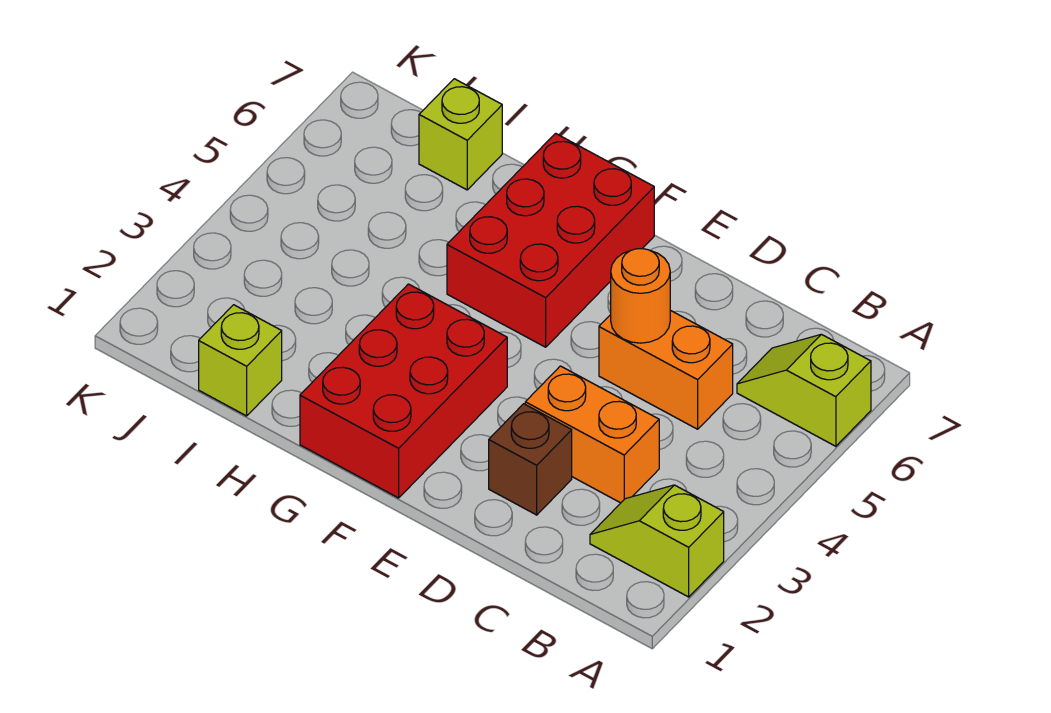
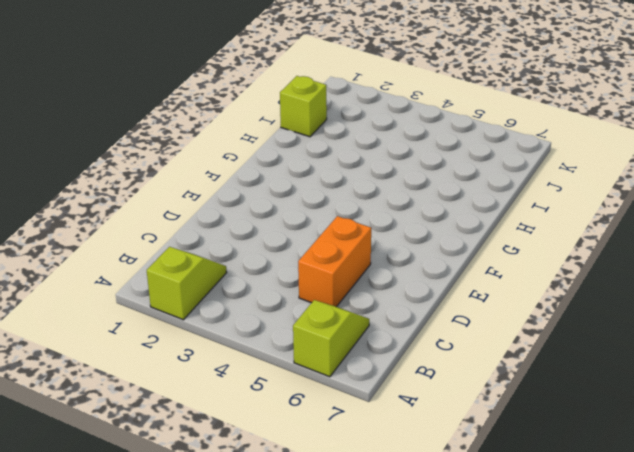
none -> orange brick C3:D3 level 1
none -> brown brick D2 level 1

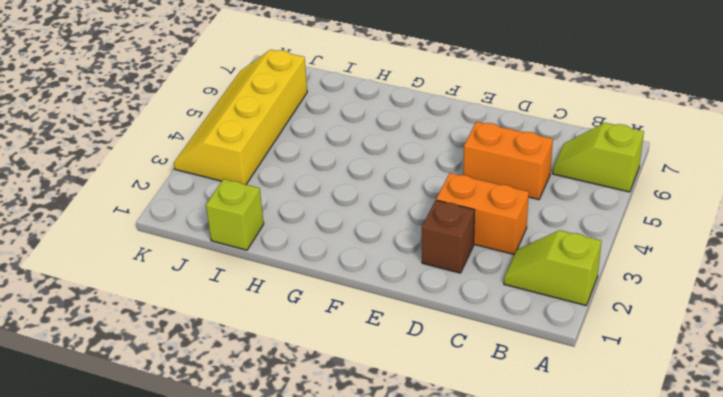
yellow slope J3:K6 level 1 top J -> none
none -> red brick F1:G3 level 1
none -> red brick F5:G7 level 1

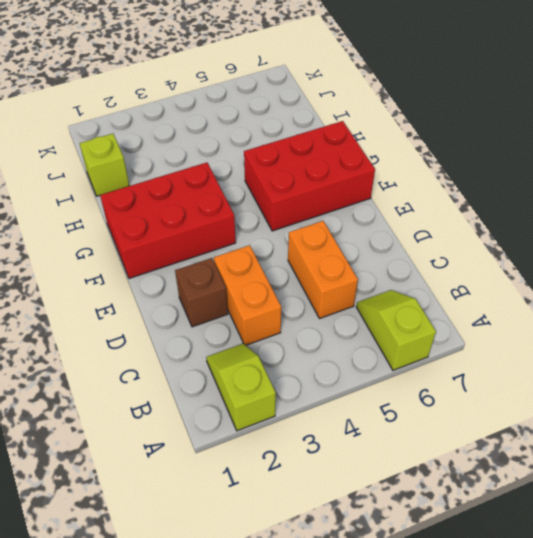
none -> lime brick I7 level 1
none -> orange round brick D5 level 2

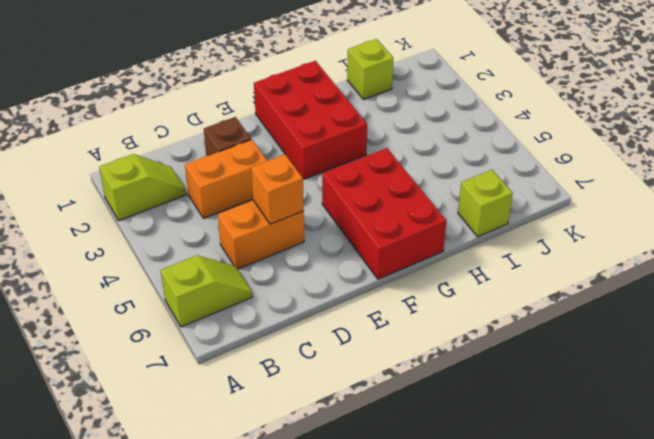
orange brick D5 level 2 -> orange round brick D5 level 2

